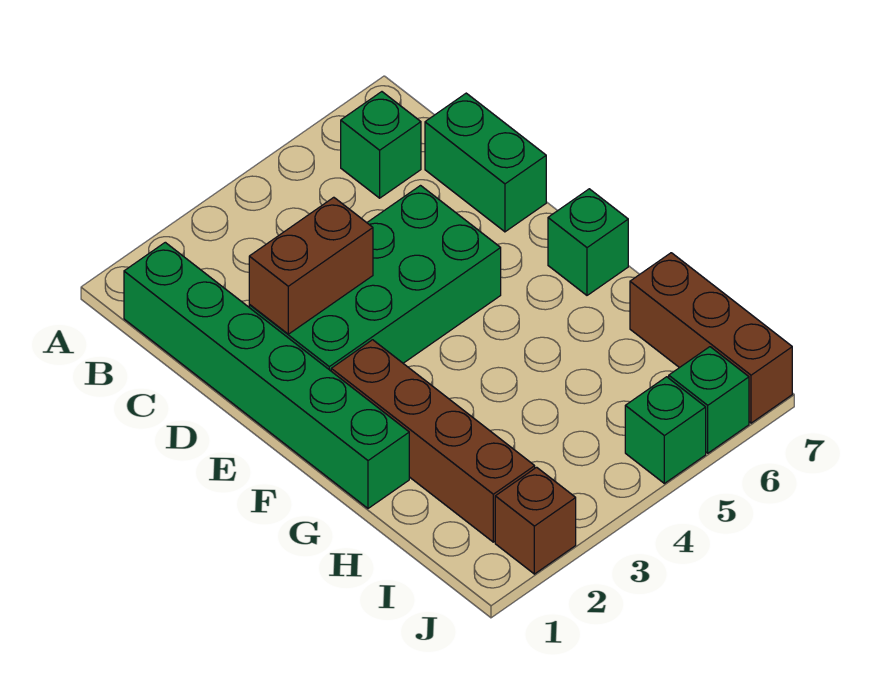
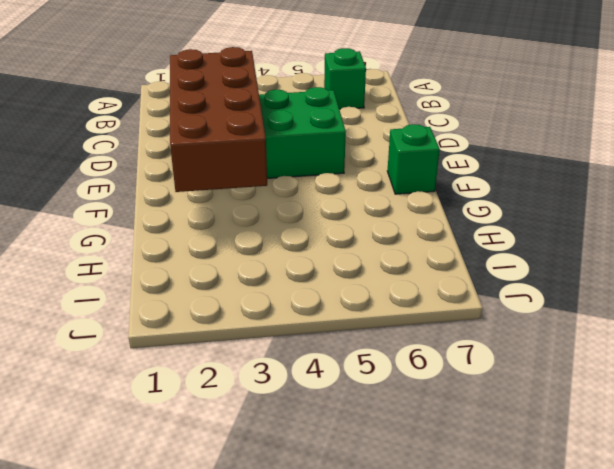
brown brick D2:G3 level 2 -> brown brick D2:D3 level 2
none -> green brick B1:G1 level 1
none -> green brick C7:D7 level 1

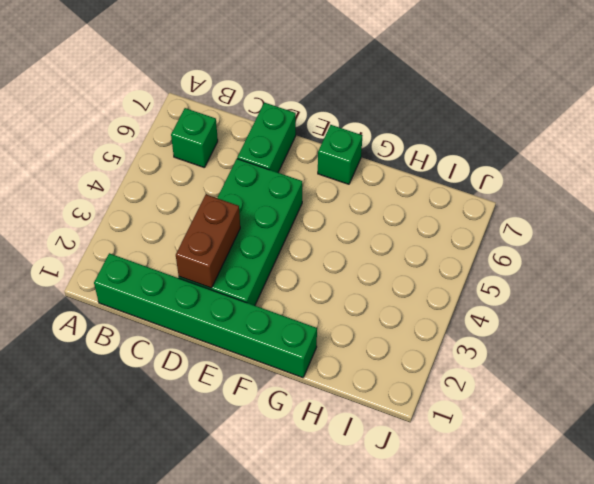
green brick D6:D7 level 1 -> green brick C7:D7 level 1
none -> brown brick F2:I2 level 1
none -> brown brick H7:J7 level 1

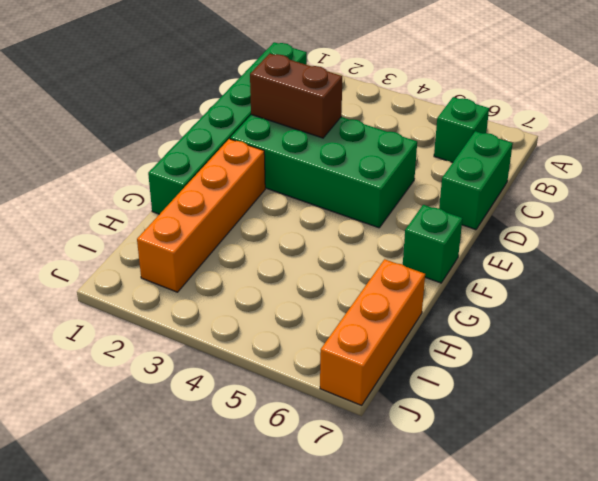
orange brick F2:I2 level 1 -> brown brick F2:I2 level 1
orange brick H7:J7 level 1 -> brown brick H7:J7 level 1
none -> brown brick J2 level 1
none -> green brick J5 level 1

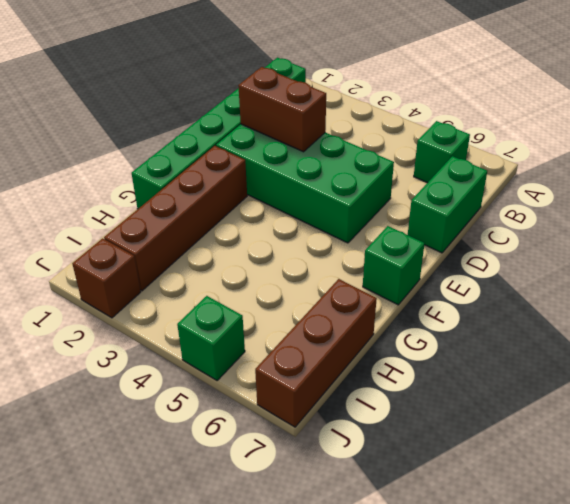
none -> green brick J6 level 1

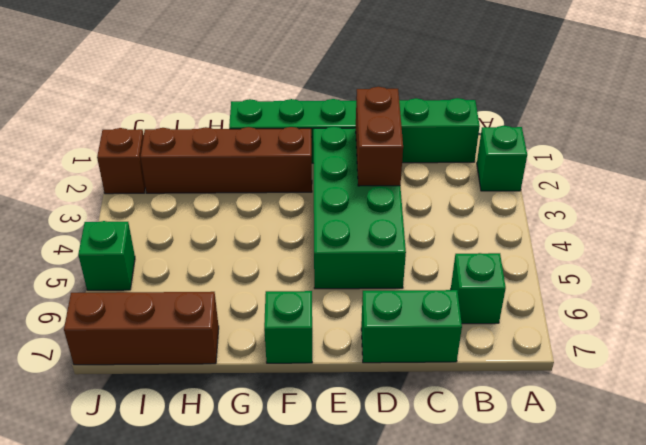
green brick A2 level 1 -> green brick J6 level 1

